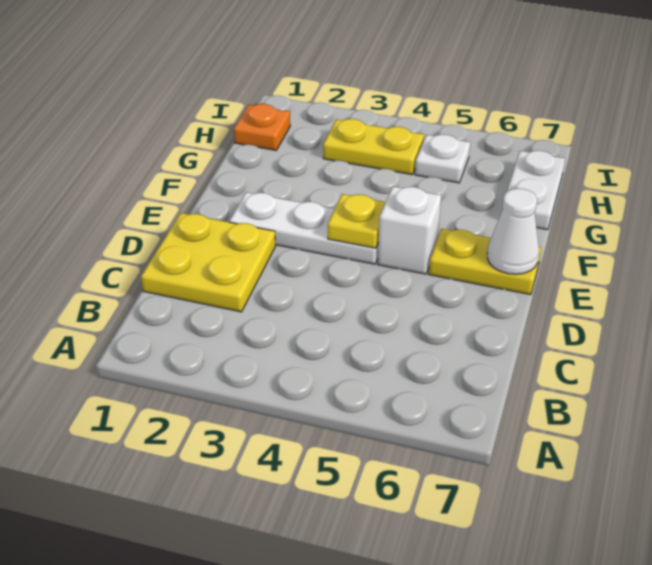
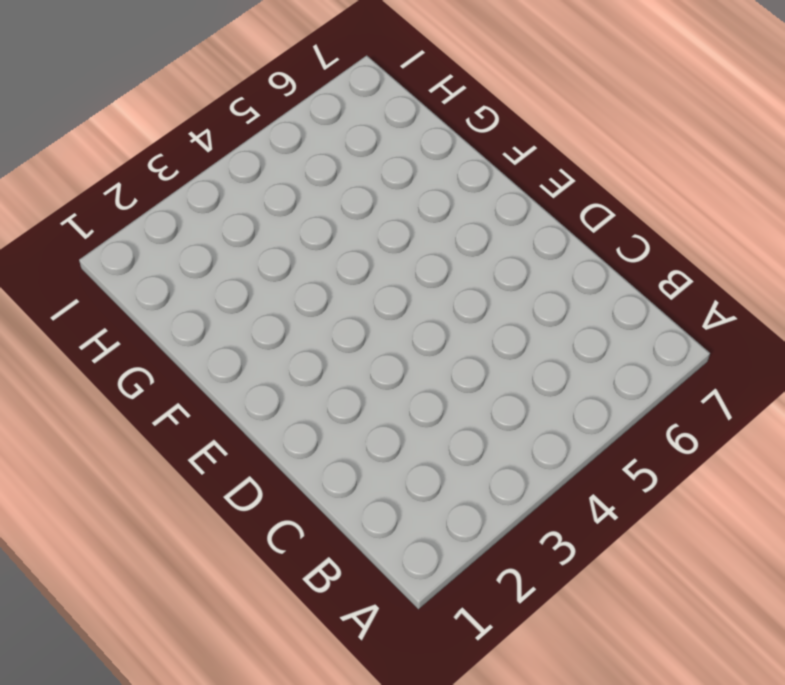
none -> yellow plate C1:D2 level 1
none -> white plate E2:E4 level 1

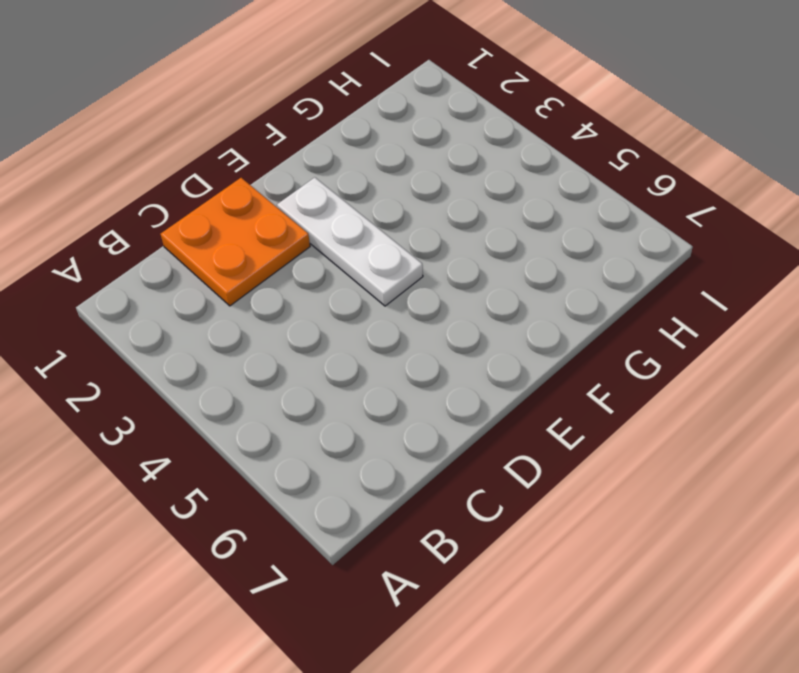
orange plate C1:D2 level 1 -> yellow plate C1:D2 level 1
none -> white brick E5 level 1
none -> yellow plate E6:E7 level 1

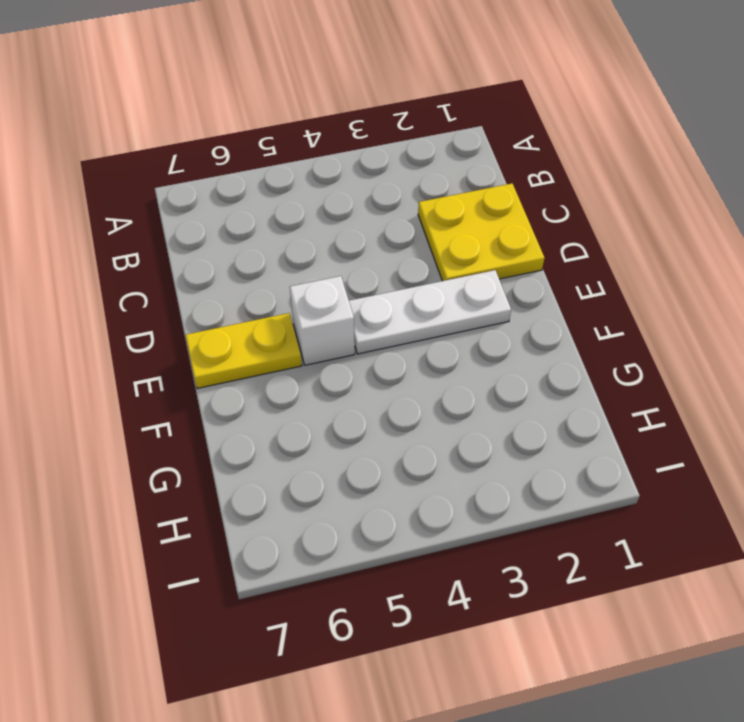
none -> white plate G7:H7 level 1
none -> orange plate H1 level 1

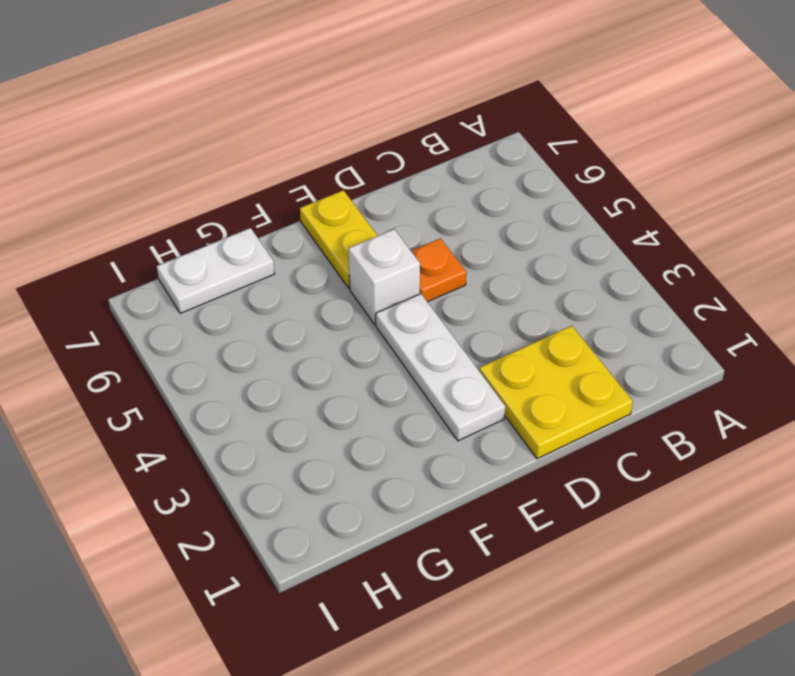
orange plate D5 level 1 -> orange plate H1 level 1
none -> yellow plate H3:H4 level 1
none -> white plate H5 level 1

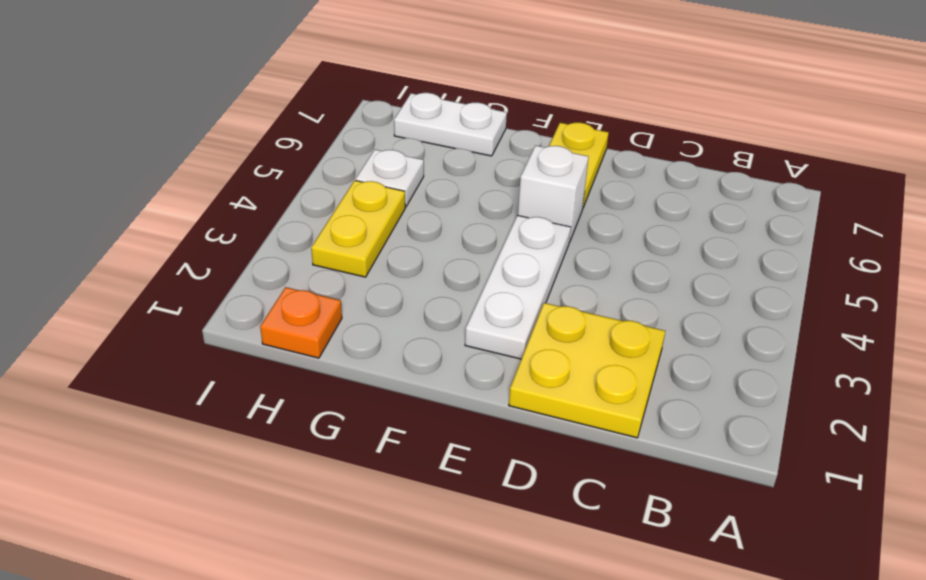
none -> yellow plate E4 level 2
none -> white cone E7 level 2

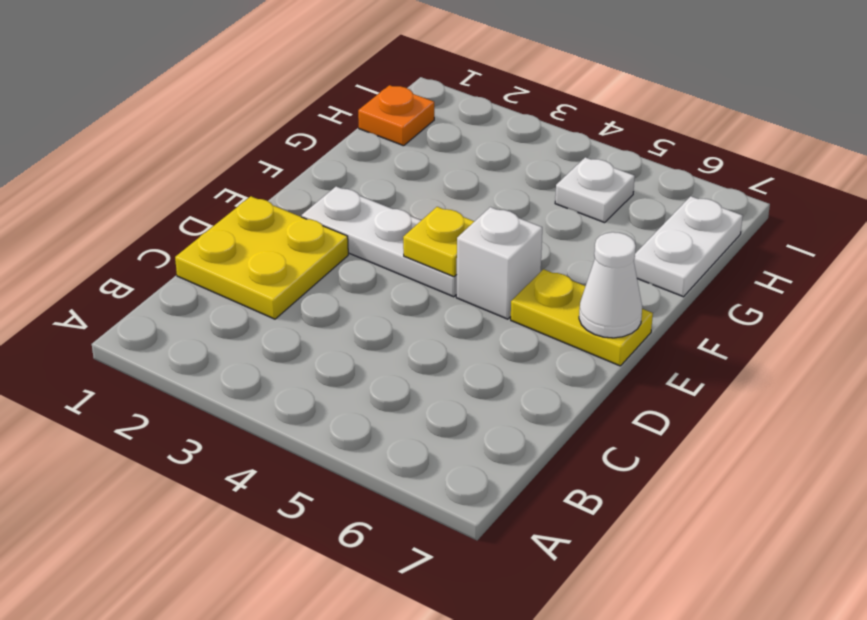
none -> yellow plate H3:H4 level 1

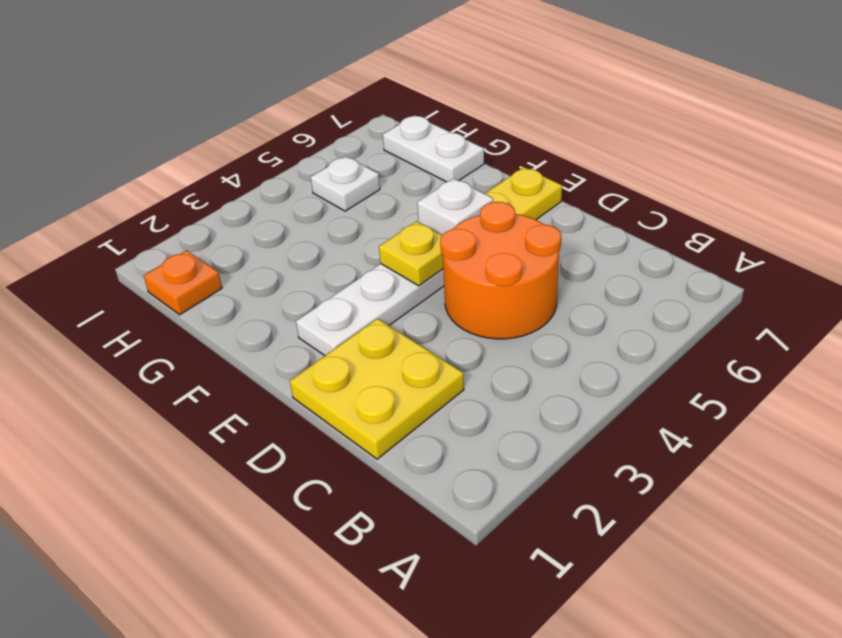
orange round brick C4:D5 level 1 -> none
none -> yellow plate H3:H4 level 1
none -> white cone E7 level 2

